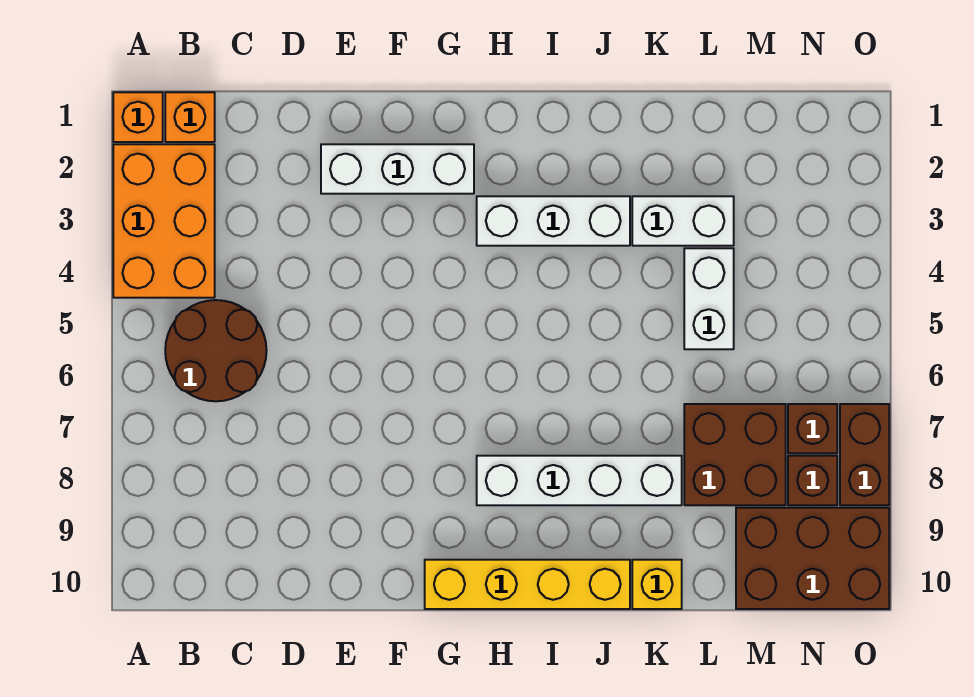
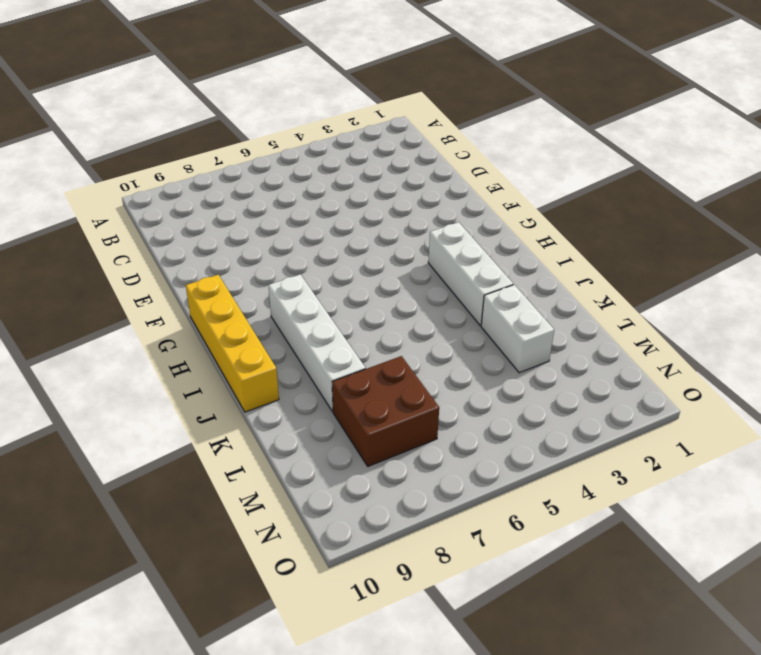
none -> orange brick A1 level 1
none -> orange brick A2:B4 level 1
none -> orange brick B1 level 1

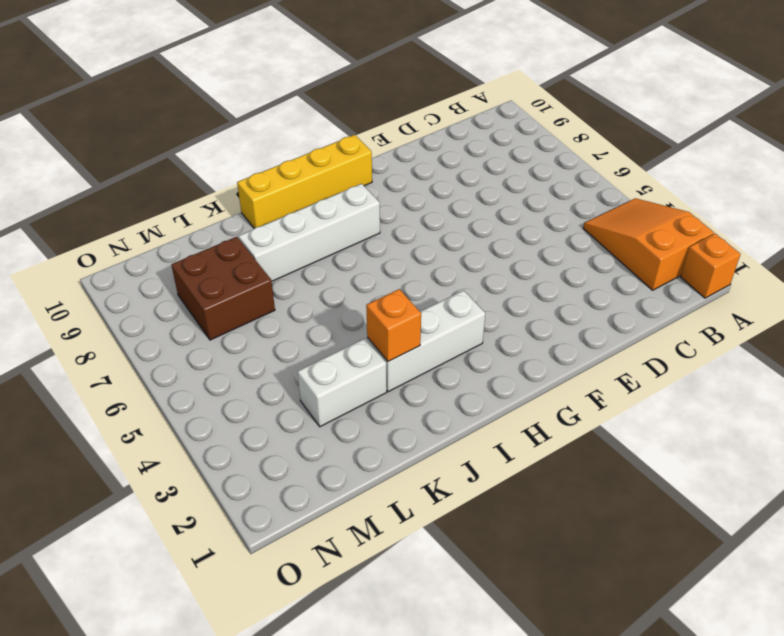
orange slope A2:B4 level 1 top 2 -> orange brick A2:B4 level 1
orange brick J3 level 2 -> orange brick B1 level 1
none -> brown round brick B5:C6 level 1
none -> white brick E2:G2 level 1
none -> yellow brick K10 level 1

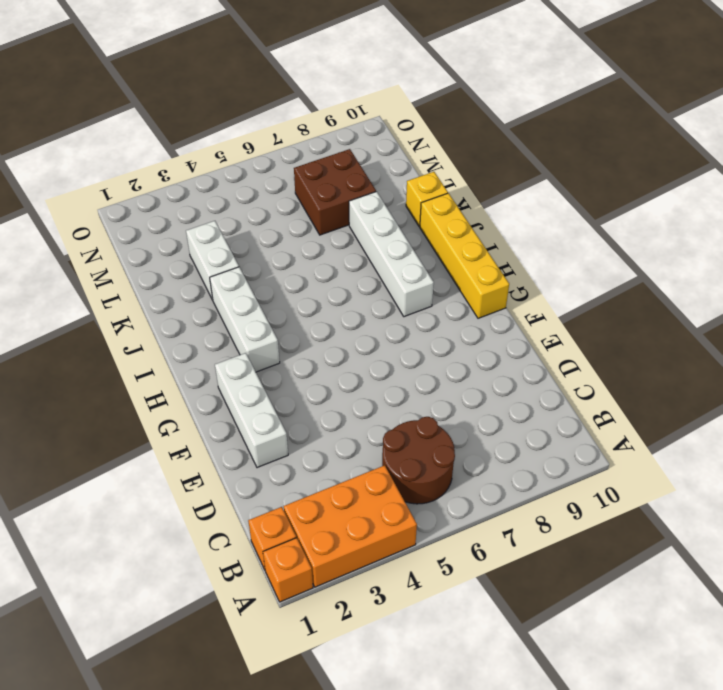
none -> white brick L4:L5 level 1
none -> brown brick M9:O10 level 1
none -> brown brick N7 level 1

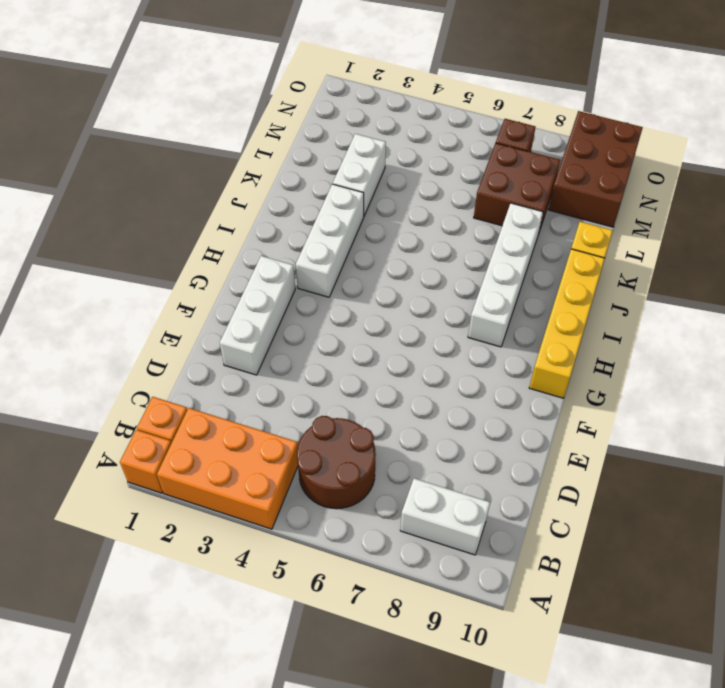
white brick B8:B9 level 1 -> white brick L4:L5 level 1
none -> brown brick N8 level 1
none -> brown brick O7:O8 level 1

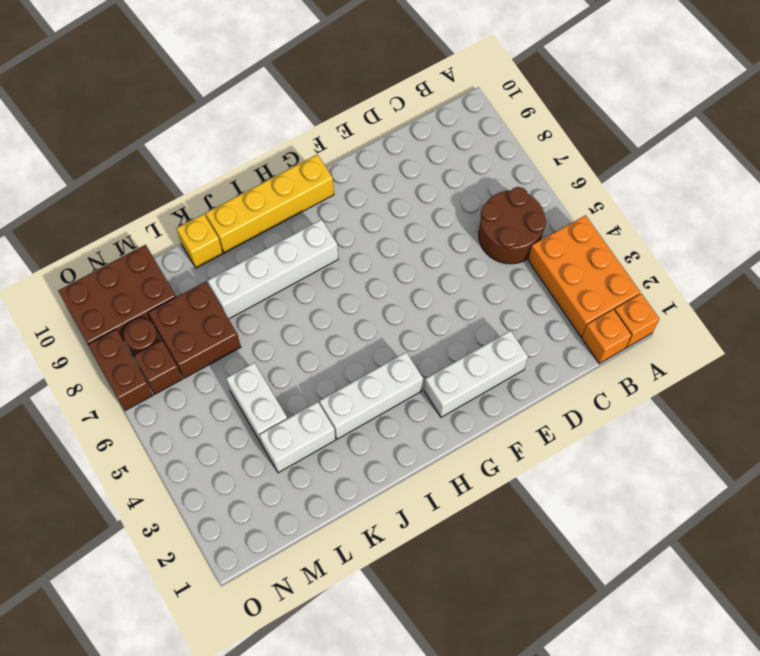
brown round brick N8 level 1 -> brown brick N8 level 1

